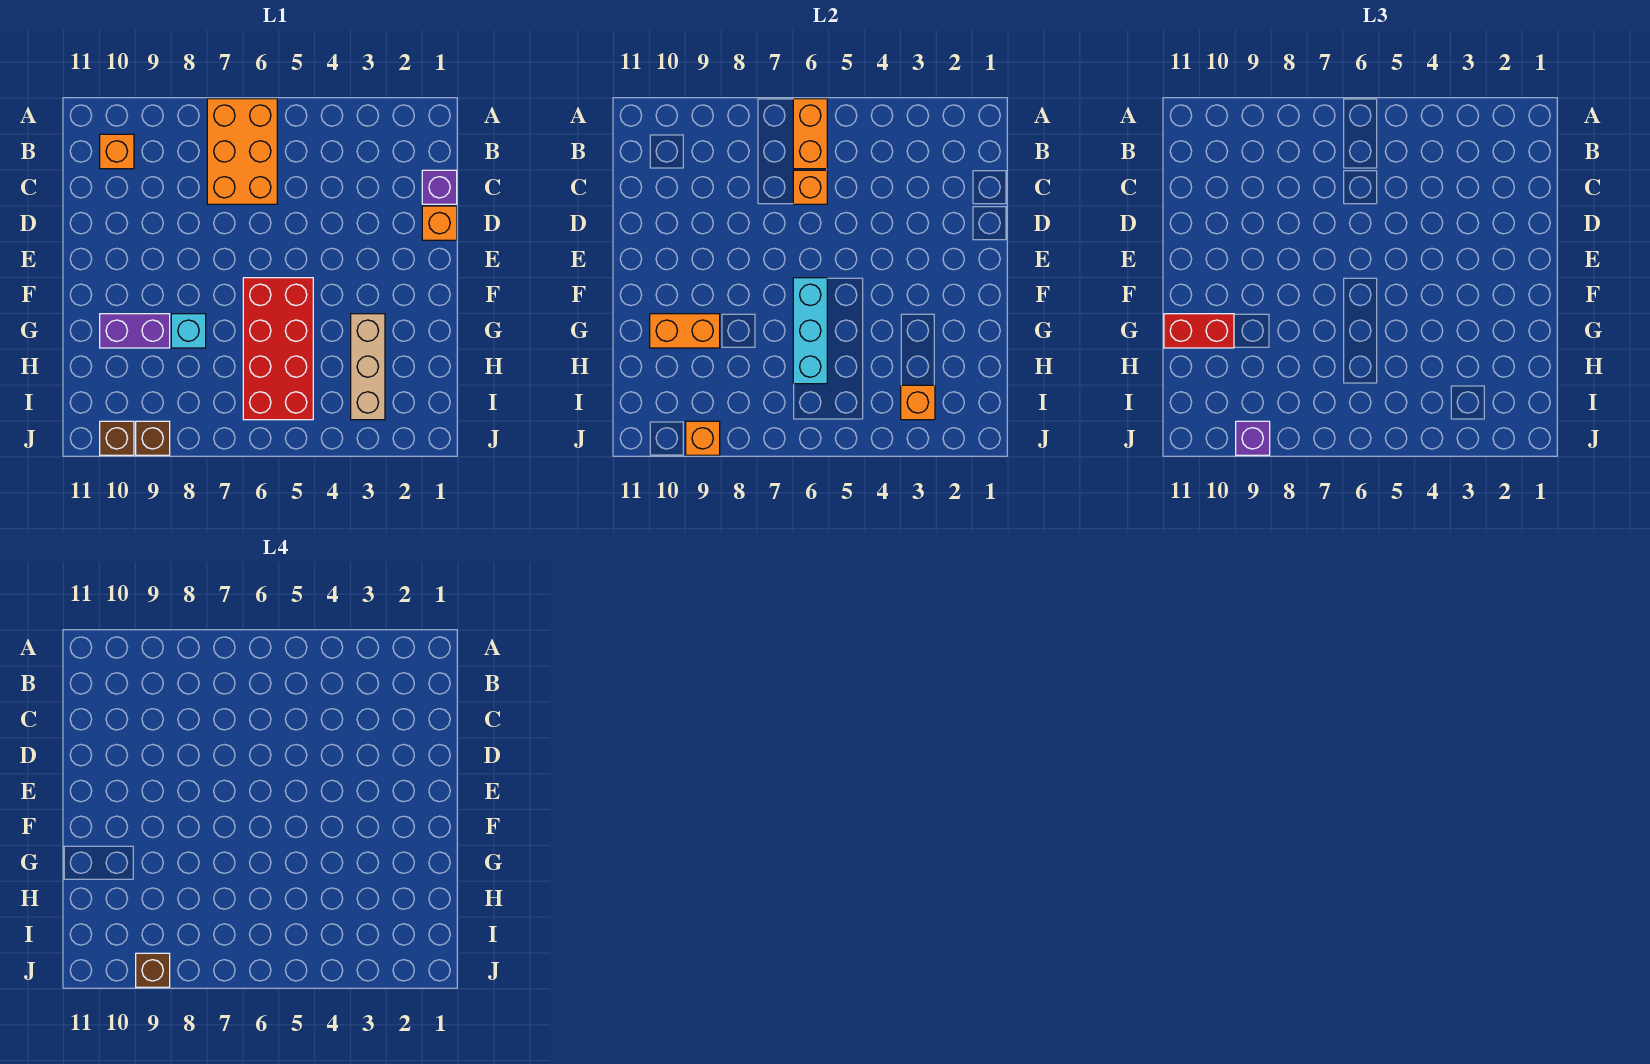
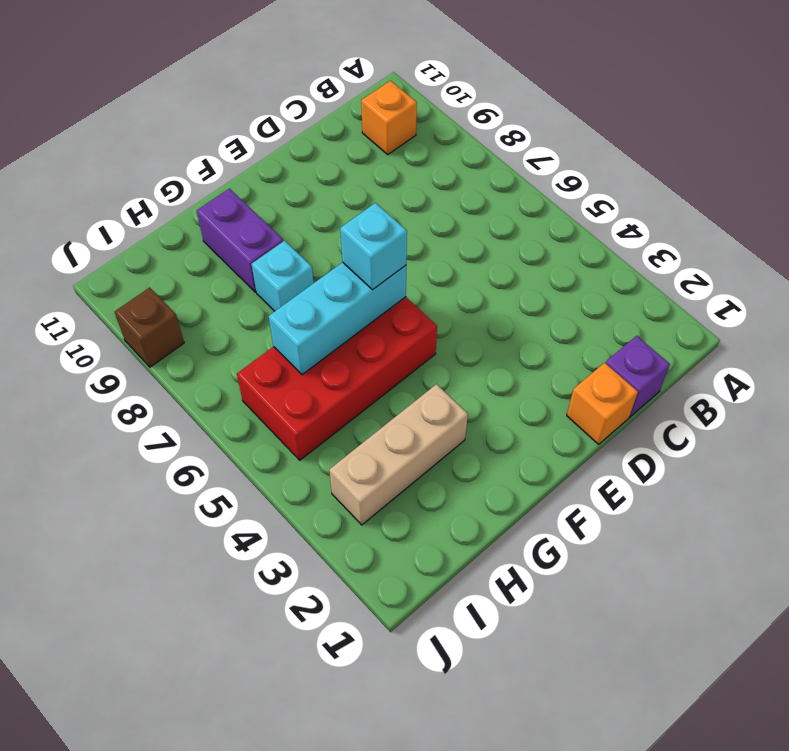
cyan brick F6 level 3 -> none
none -> orange brick A6:C7 level 1
none -> brown brick J10 level 1
none -> orange brick A6:B6 level 2

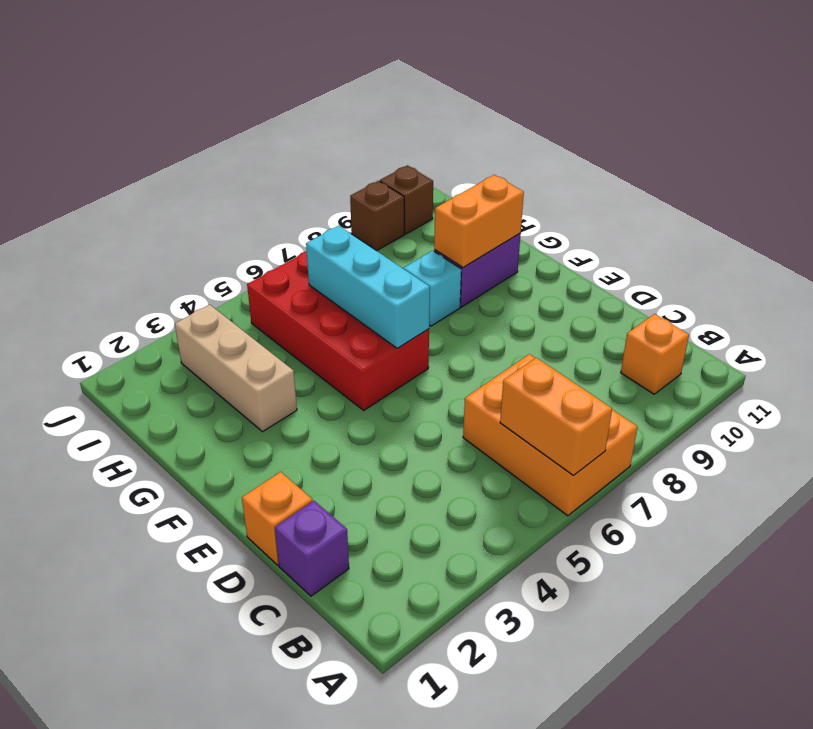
none -> orange brick C6 level 2
none -> orange brick I3 level 2
none -> orange brick J9 level 2

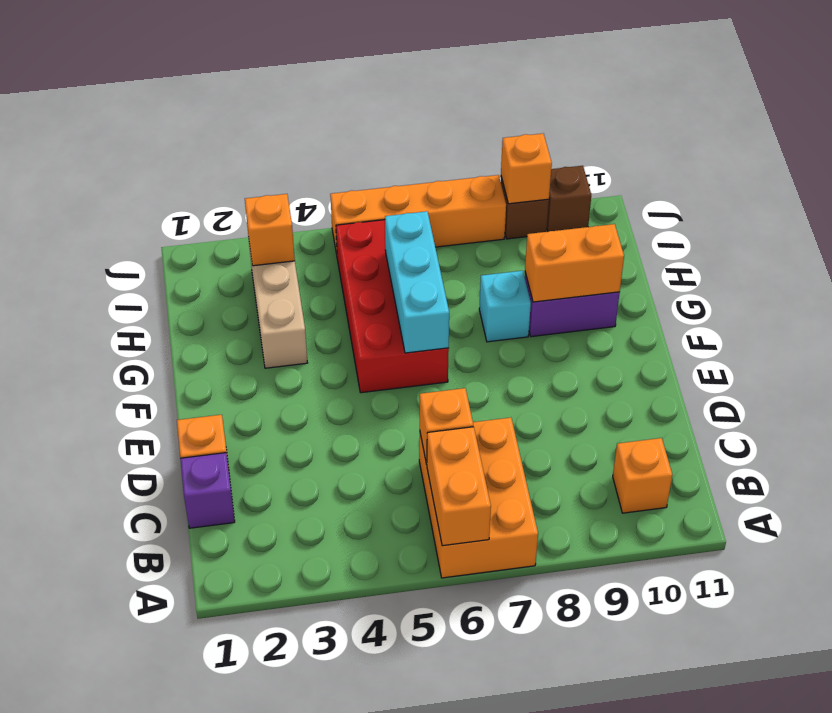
orange brick J5:J8 level 1 -> none
none -> red brick G10:G11 level 3
none -> purple brick J9 level 3
none -> brown brick J9 level 4

